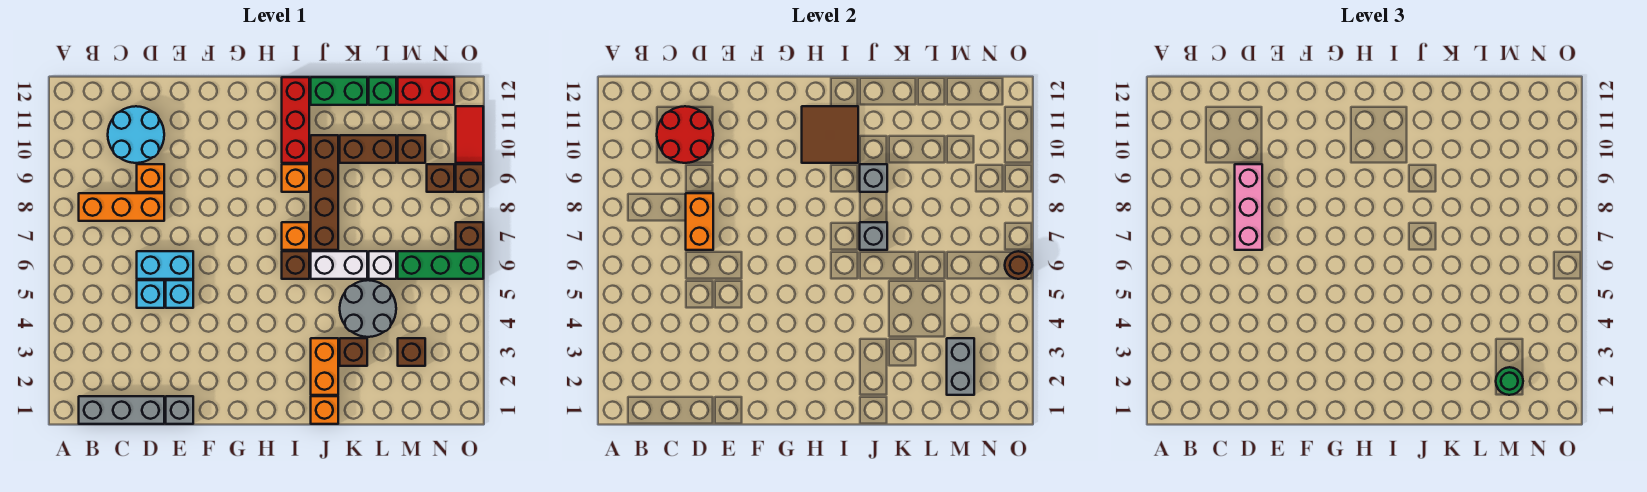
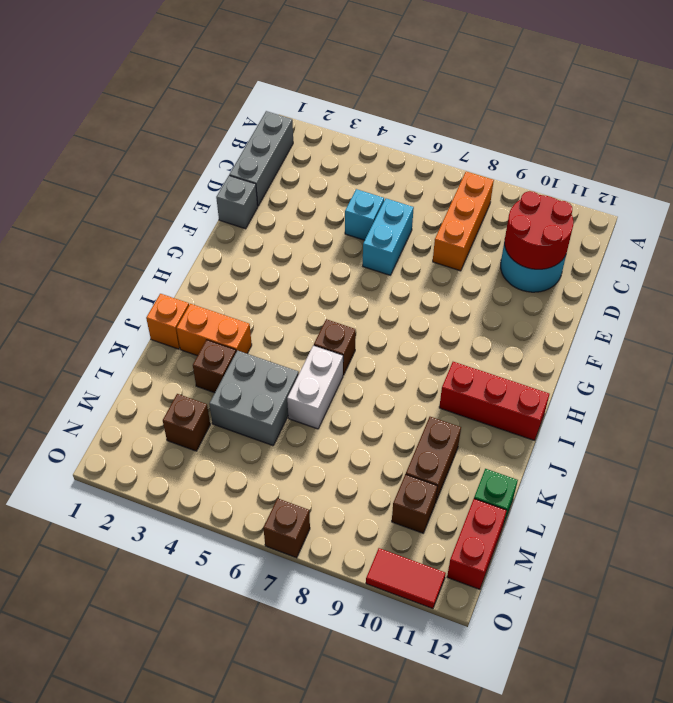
grey brick K4:L5 level 1 -> grey round brick K4:L5 level 1
none -> orange brick D9 level 1
none -> cyan brick E5 level 1
none -> orange brick I7 level 1
none -> orange brick I9 level 1

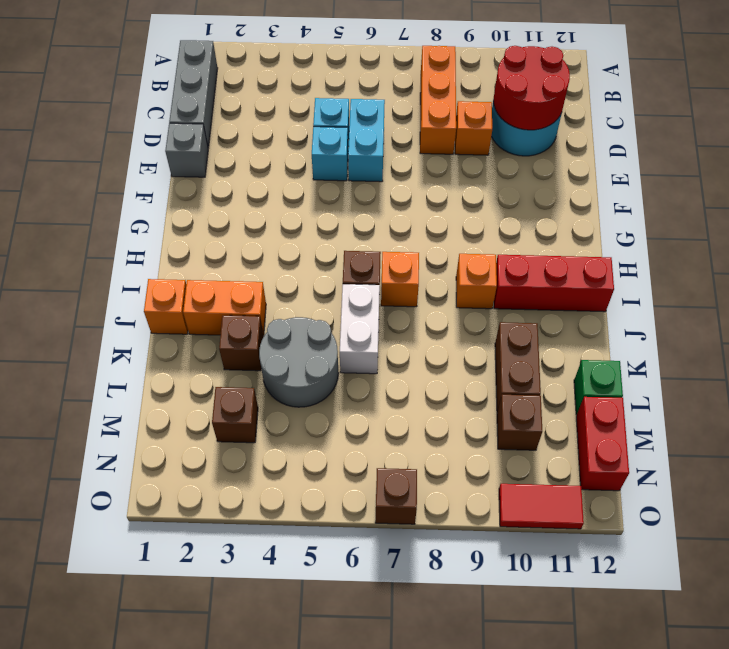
none -> brown brick J7:J10 level 1
none -> green brick J12:K12 level 1
none -> white brick L6 level 1
none -> green brick M6:O6 level 1

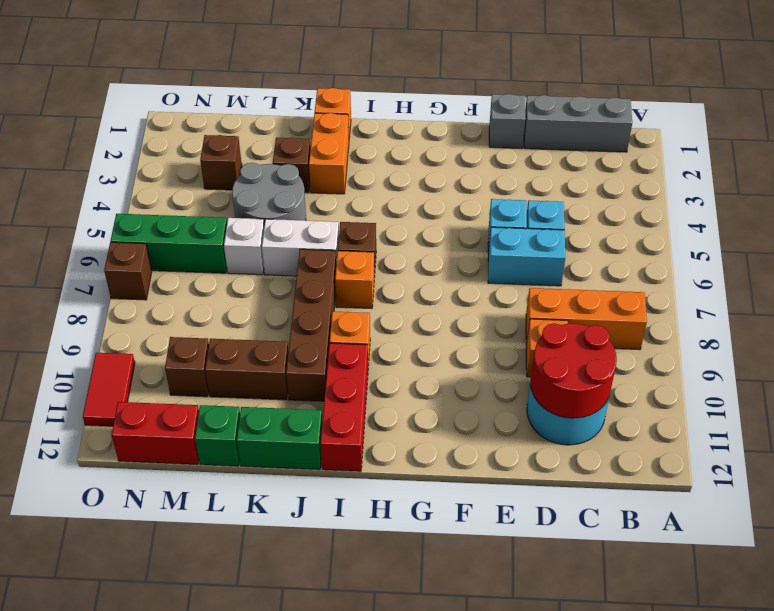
none -> brown brick N9 level 1
none -> brown brick O9 level 1
none -> orange brick D7:D8 level 2
none -> brown tile H10:I11 level 2

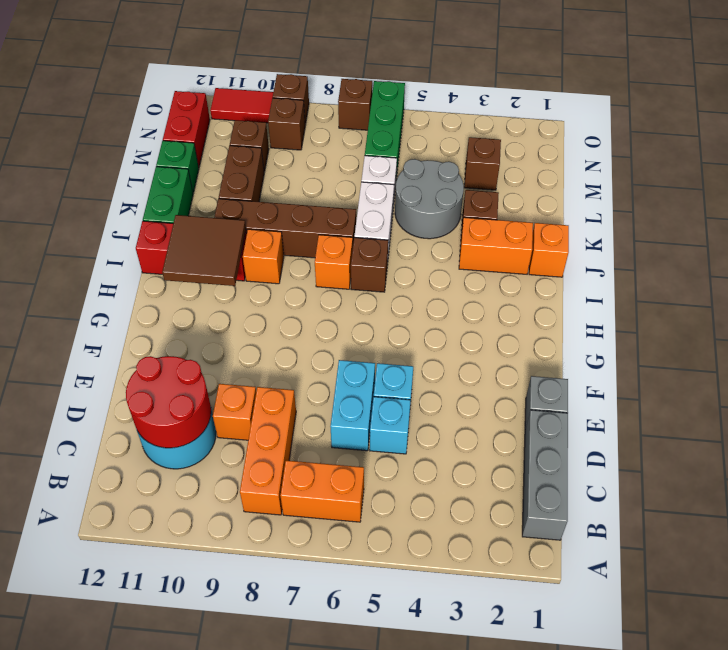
orange brick B6:B7 level 1 -> orange brick D7:D8 level 2
none -> grey brick J7 level 2
none -> grey brick J9 level 2
none -> grey brick M2:M3 level 2
none -> brown round brick O6 level 2

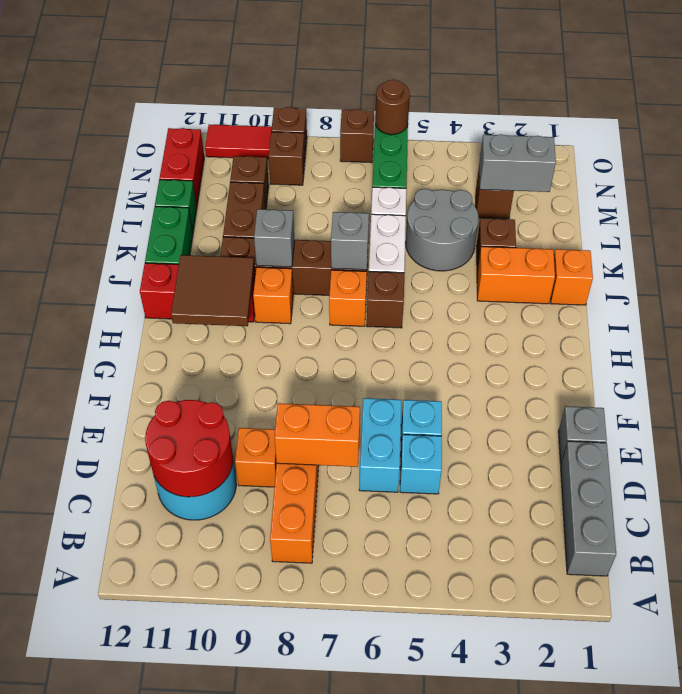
none -> pink brick D7:D9 level 3
none -> green round brick M2 level 3

